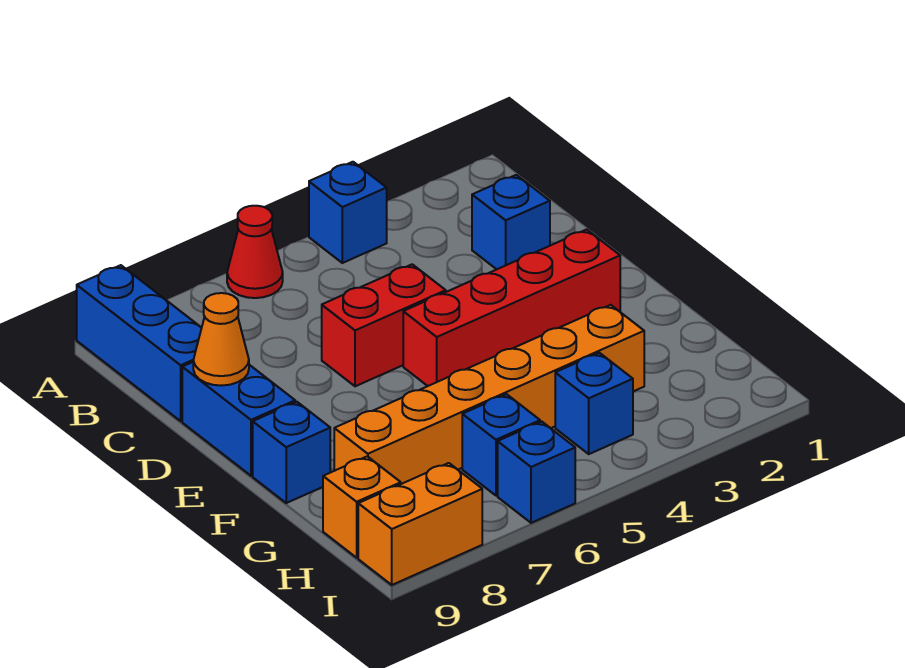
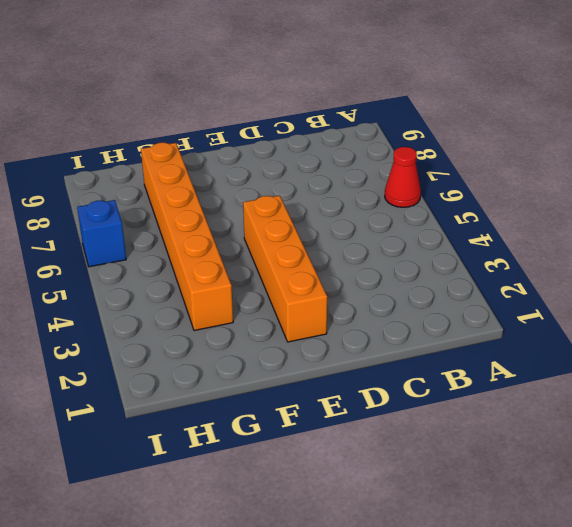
orange brick E2:E5 level 1 -> red brick E2:E5 level 1
none -> blue brick A4 level 1
none -> blue brick A9:C9 level 1
none -> blue brick C2 level 1

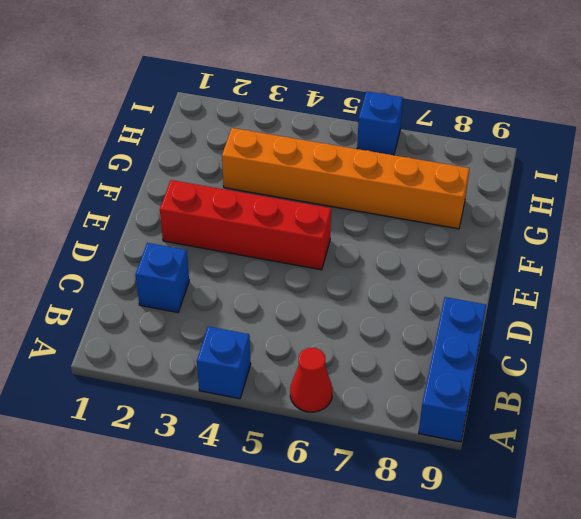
none -> red brick D5:D6 level 1
none -> blue brick D9:E9 level 1
none -> blue brick F9 level 1

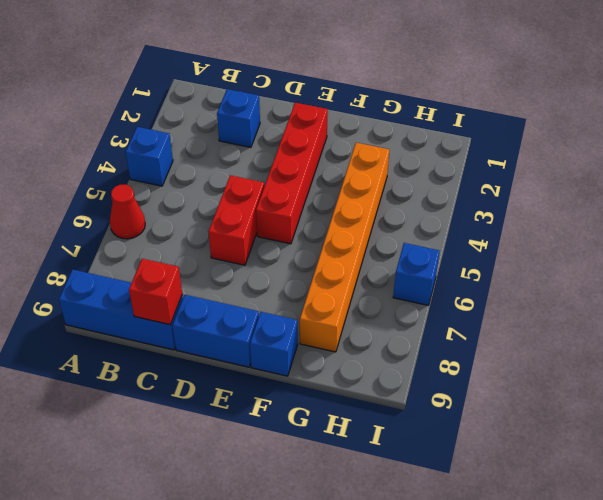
red brick C9 level 2 -> none
none -> blue brick H4 level 1
none -> blue brick H6 level 1
none -> orange brick H9 level 1

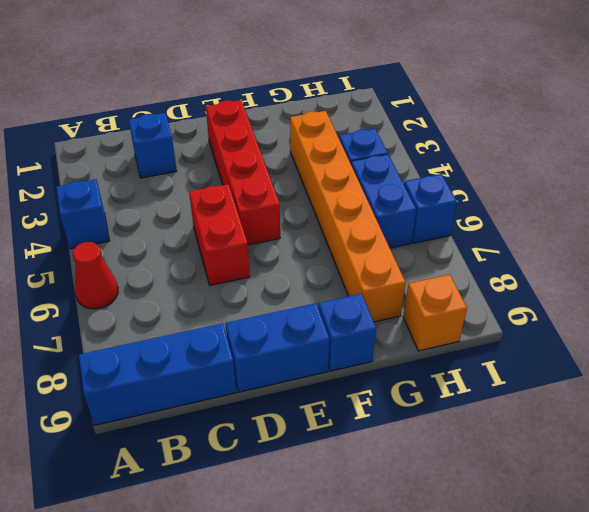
blue brick H5:H6 level 1 -> blue brick H6 level 1
none -> orange brick I8:I9 level 1
none -> orange cone D9 level 2

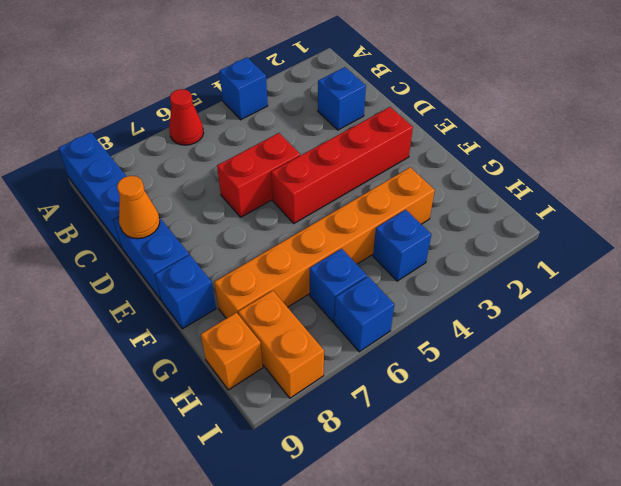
orange brick H8:I8 level 1 -> orange brick I8:I9 level 1

